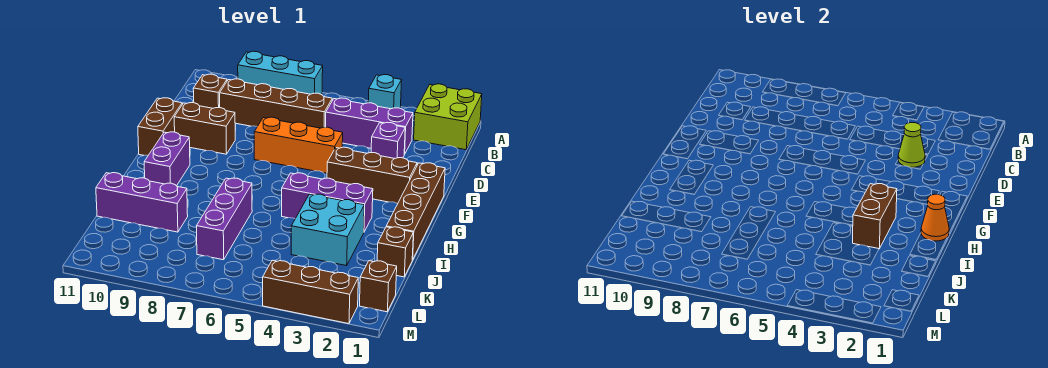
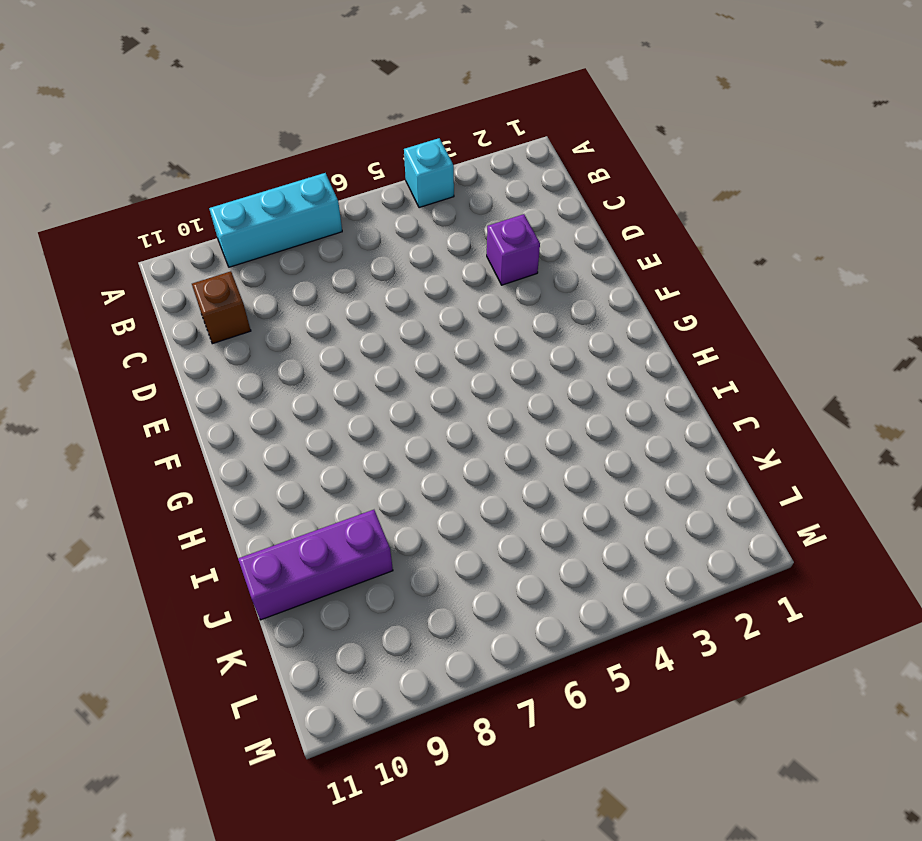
none -> lime brick A1:B2 level 1
none -> purple brick C3:C5 level 1
none -> brown brick C6:C9 level 1

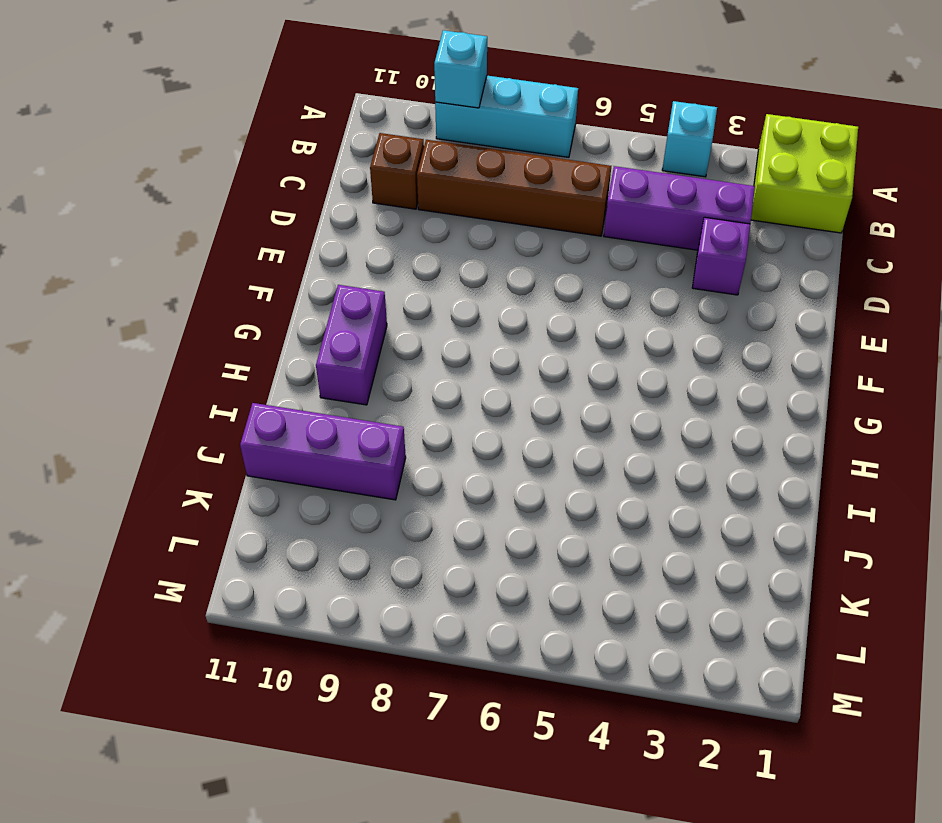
cyan brick A9 level 2 -> none
none -> orange brick E5:E7 level 1
none -> brown brick E9:E10 level 1
none -> brown brick E11:F11 level 1

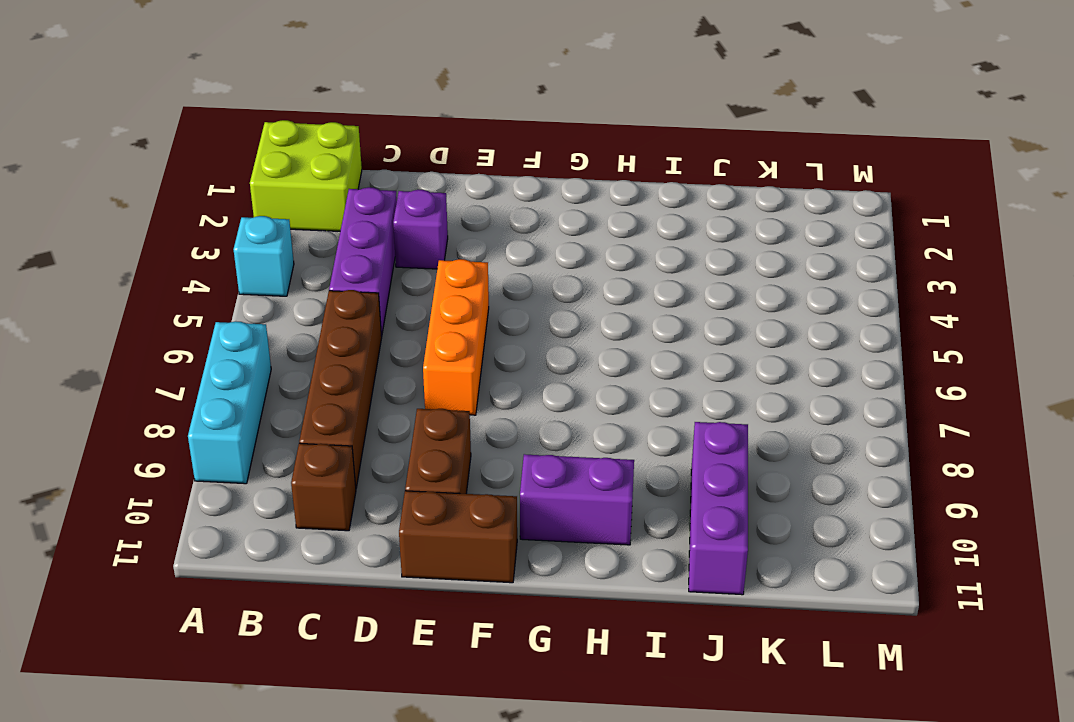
none -> brown brick F1:I1 level 1
none -> brown brick F2:F4 level 1
none -> purple brick H3:H5 level 1

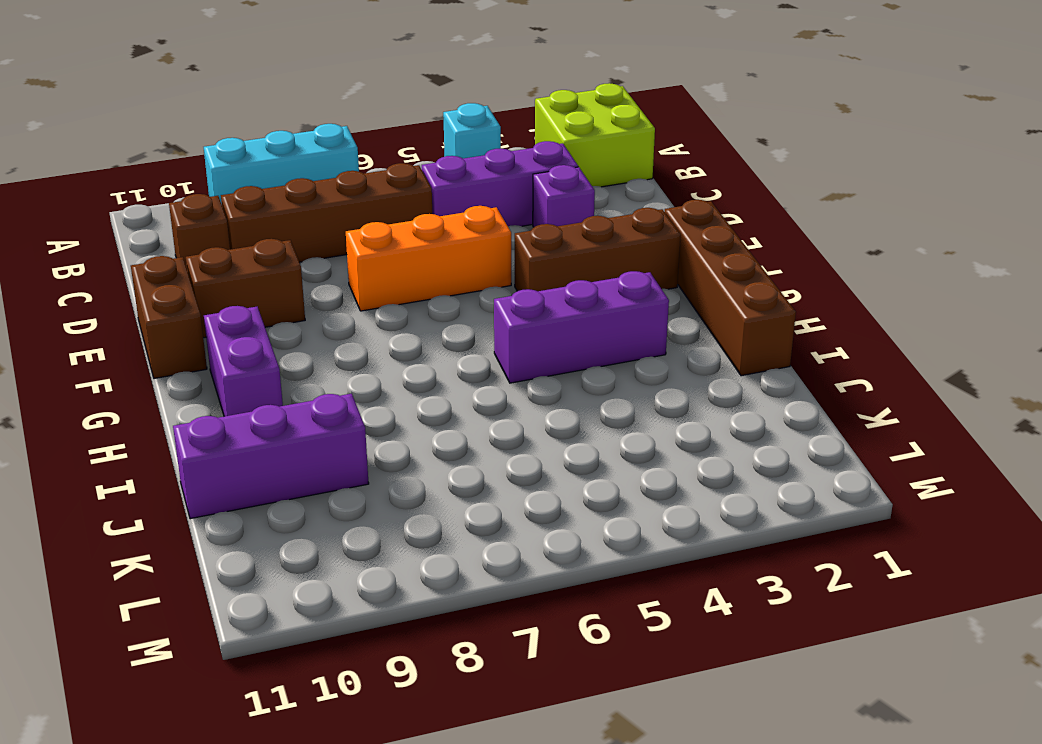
none -> cyan brick I3:J4 level 1
none -> purple brick I7:K7 level 1
none -> brown brick J1 level 1

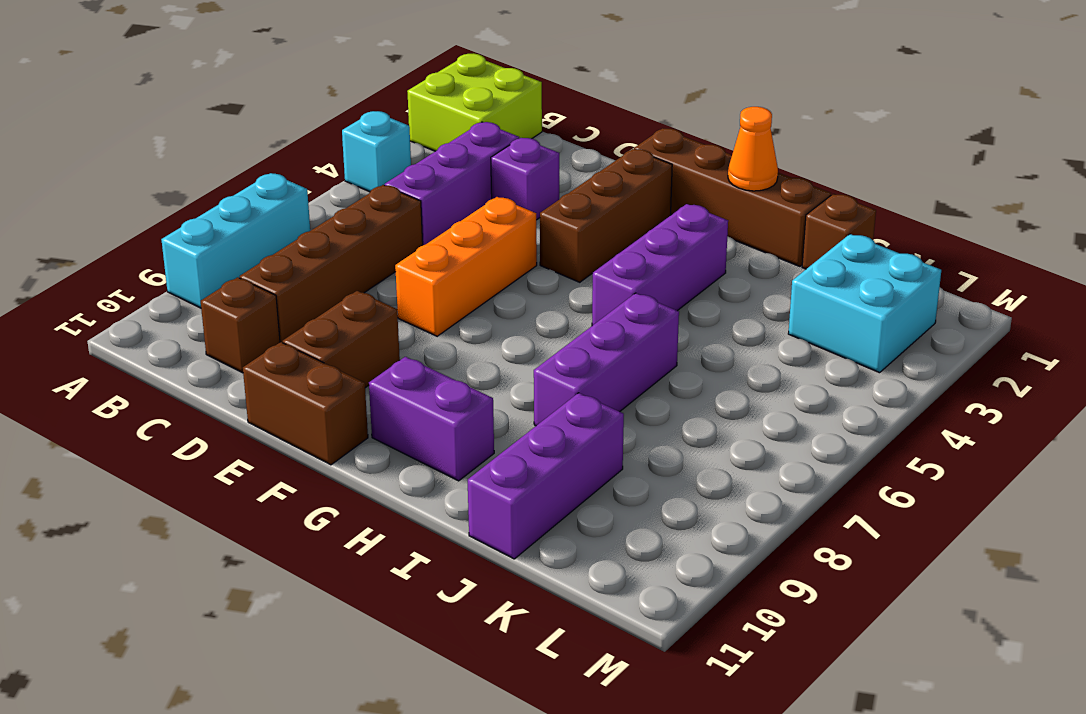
purple brick I6:I8 level 1 -> purple brick I7:K7 level 1
cyan brick K2:L3 level 1 -> cyan brick I3:J4 level 1
none -> brown brick L1 level 1
none -> brown brick M2:M4 level 1
none -> lime cone D3 level 2

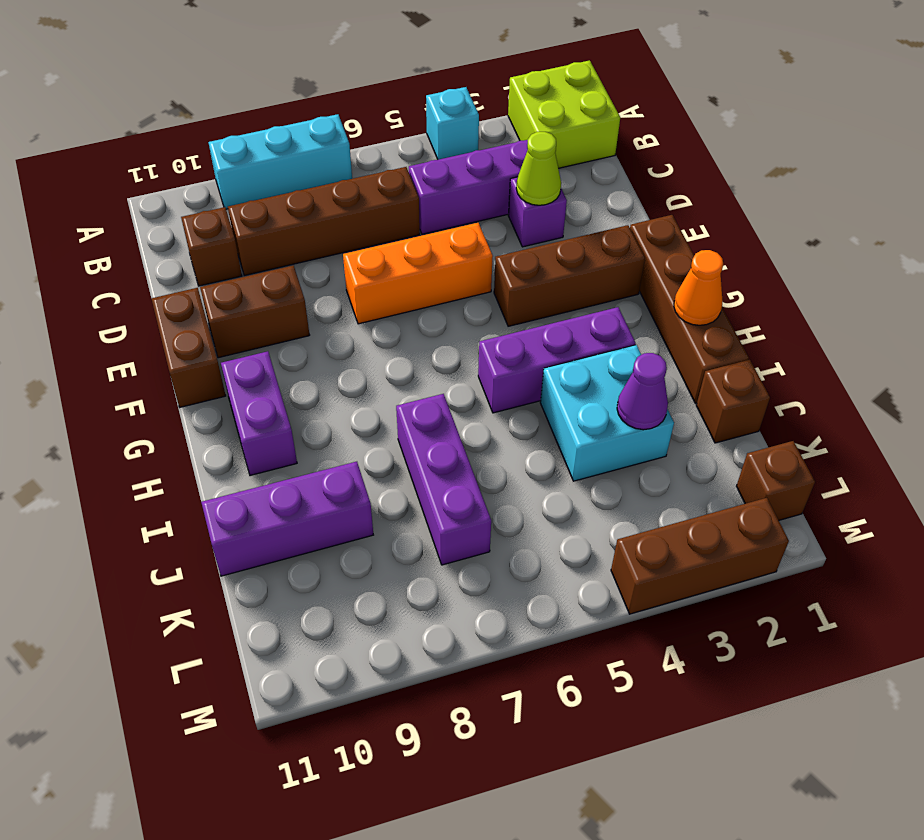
purple cone J3 level 2 -> none
none -> brown brick H3:I3 level 2

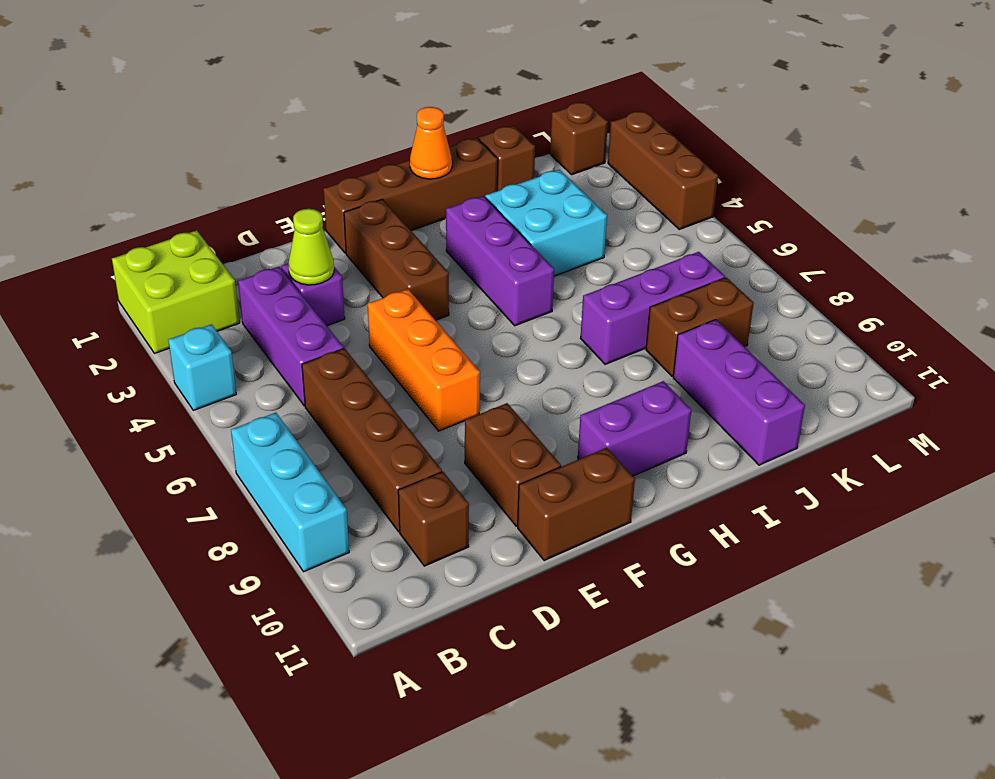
brown brick J8:K8 level 1 -> brown brick H3:I3 level 2

